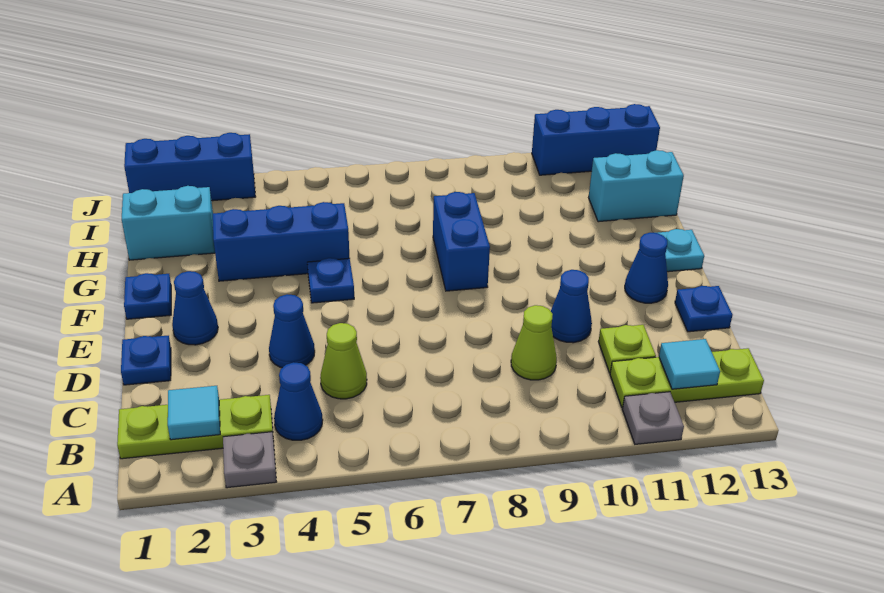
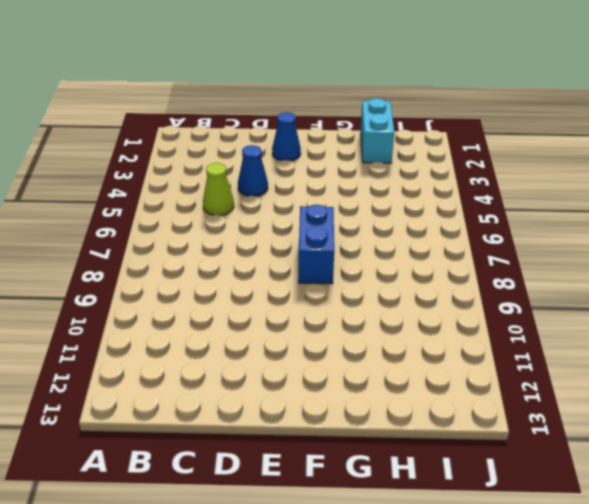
blue brick F7:F8 level 1 -> blue brick F8:G8 level 1
none -> grey plate A3 level 1
none -> grey plate A11 level 1
none -> lime plate B1:B3 level 1

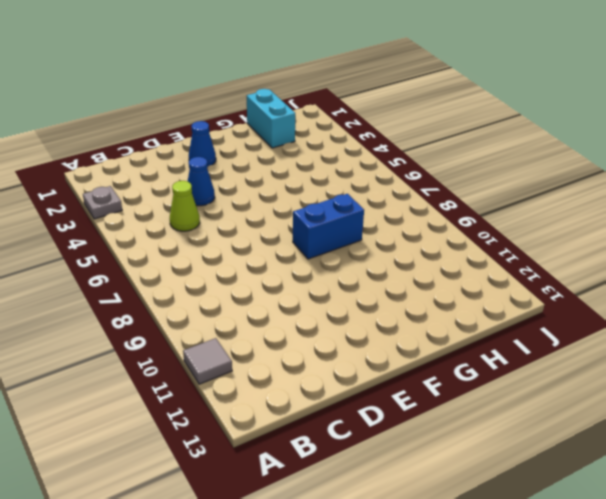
grey tile A11 level 1 -> grey plate A11 level 1
none -> lime plate B1:B3 level 1
none -> blue cone B4 level 1
none -> lime plate B11:B13 level 1

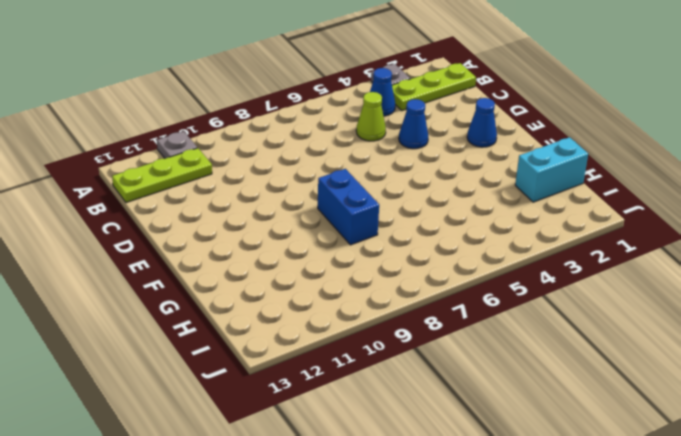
none -> lime cone C9 level 1
none -> lime plate C11 level 1
none -> blue plate D1 level 1

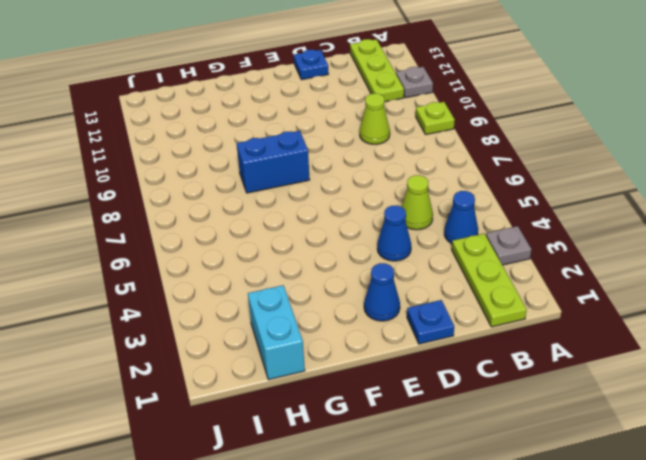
lime plate A9 level 1 -> lime plate C11 level 1
none -> blue cone D10 level 1
none -> blue cone E12 level 1
none -> blue plate F1 level 1

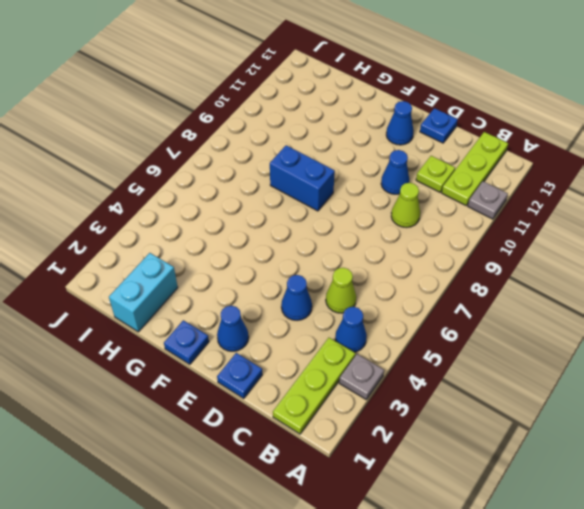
none -> blue plate F5 level 1
none -> cyan plate F13 level 1
none -> blue brick G3:G5 level 1

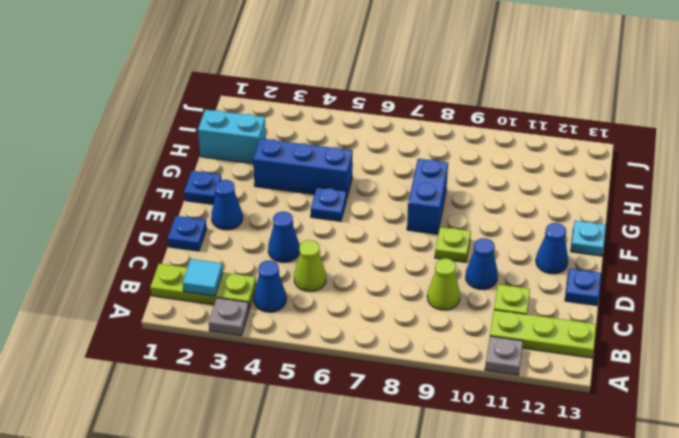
lime plate E9 level 1 -> none
none -> cyan brick H12:H13 level 1
none -> blue brick J1:J3 level 1
none -> blue brick J11:J13 level 1

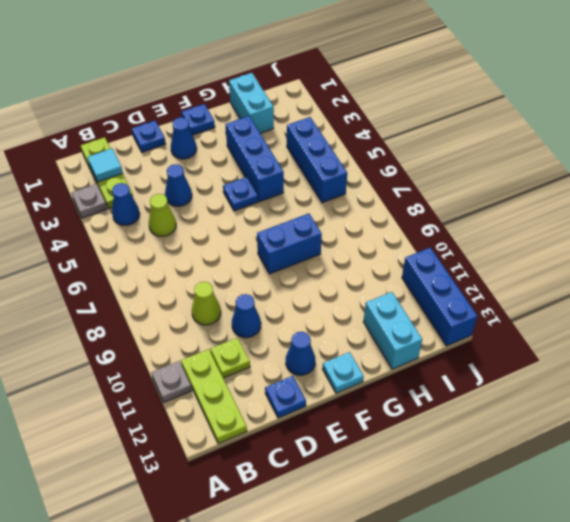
blue brick I4:I6 level 1 -> blue brick J1:J3 level 1
none -> cyan tile B12 level 2

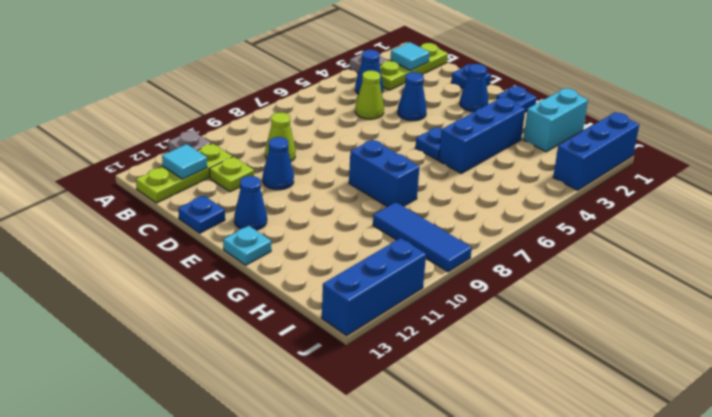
blue tile H9:J9 level 1 -> none
none -> cyan brick H12:H13 level 1

